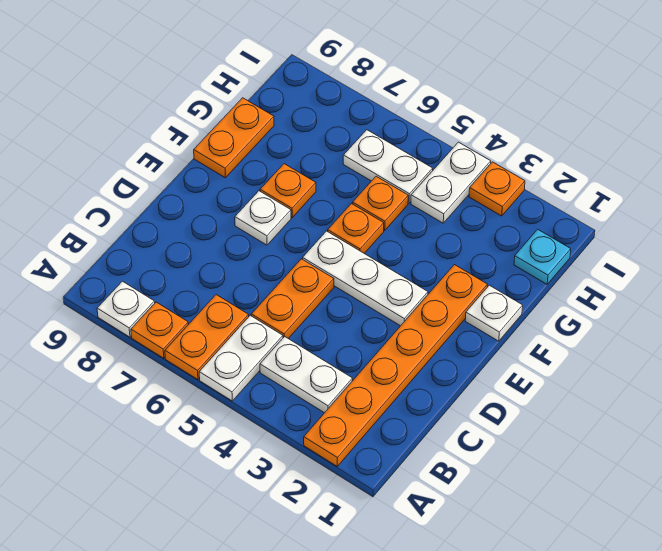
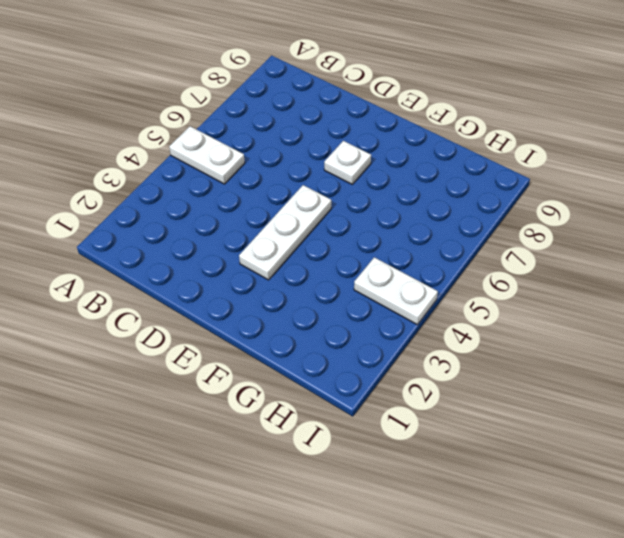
none -> orange plate A2:F2 level 1
none -> orange plate A6:B6 level 1
none -> orange plate A7 level 1

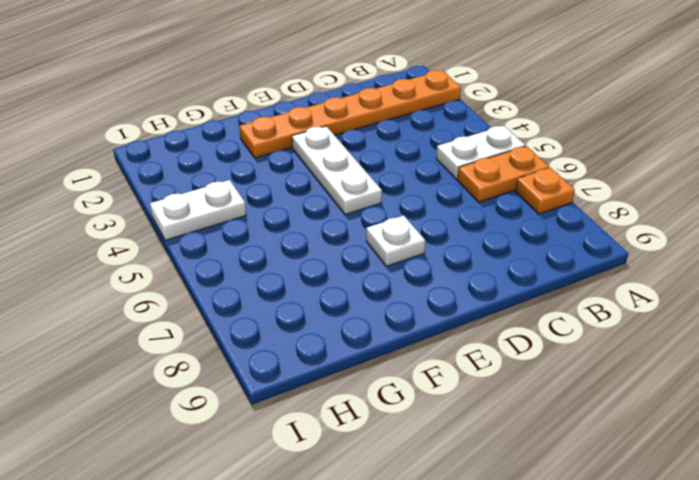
none -> white plate A8 level 1
none -> white plate B3:B4 level 1
none -> orange plate C5:D5 level 1

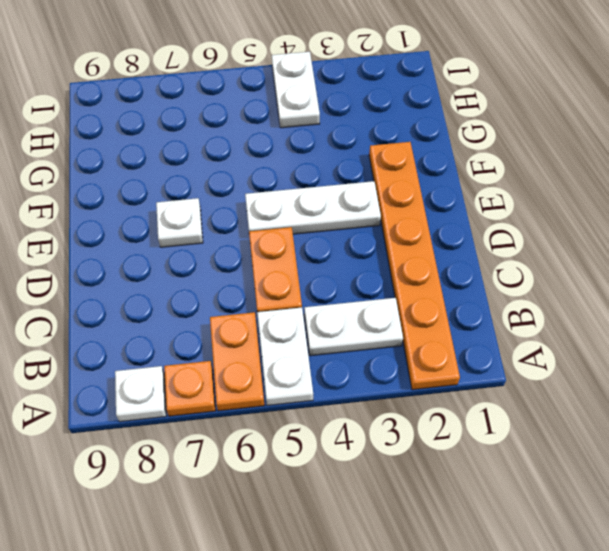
none -> white plate F1 level 1
none -> orange plate F5 level 1
none -> orange plate F7 level 1

